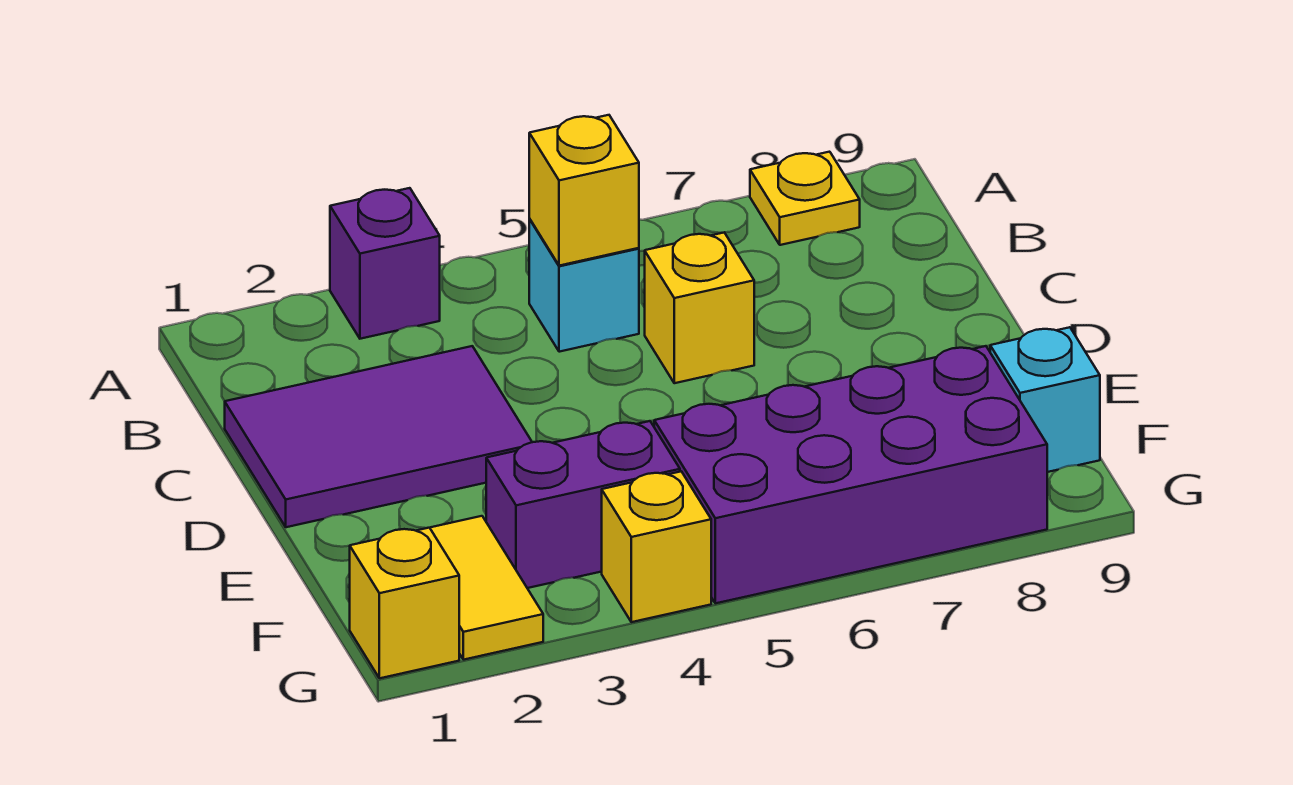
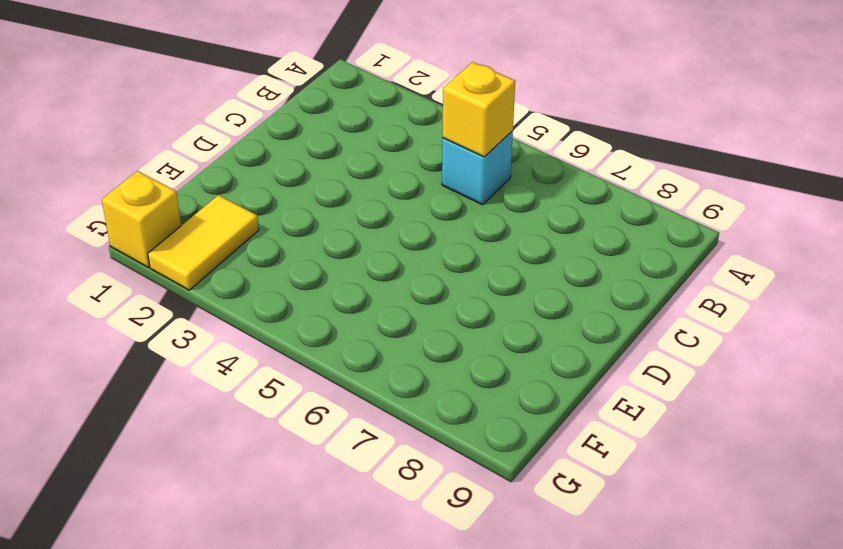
none -> purple brick A3 level 1
none -> yellow plate A8 level 1
none -> purple tile C1:D3 level 1

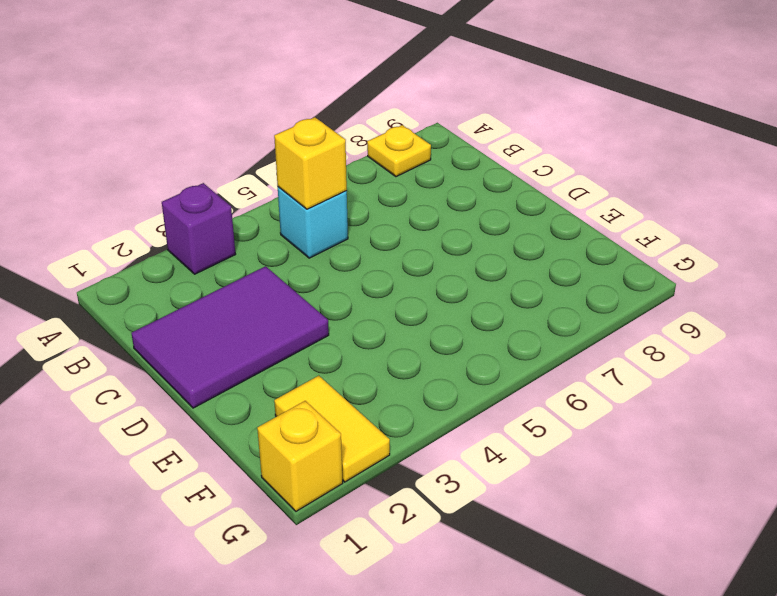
none -> yellow brick C6 level 1
none -> purple brick F3:F4 level 1
none -> purple brick F5:G8 level 1

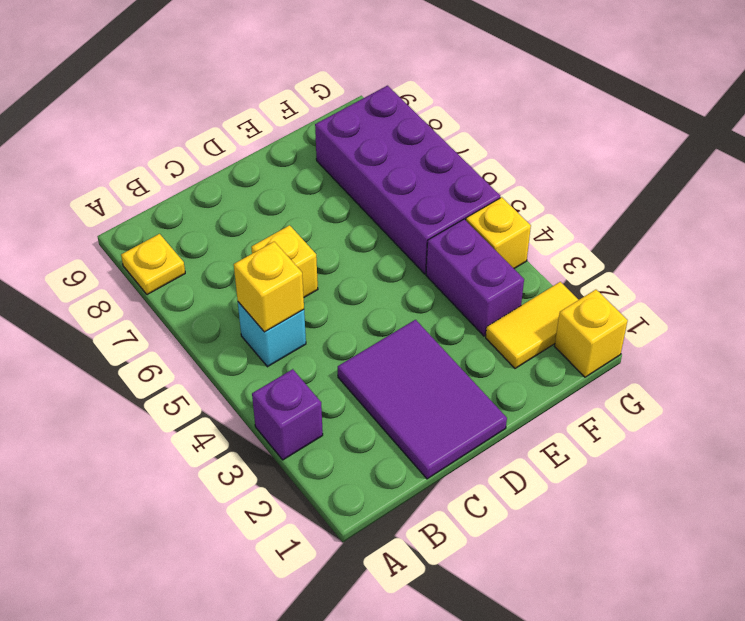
none -> cyan brick F9 level 1

